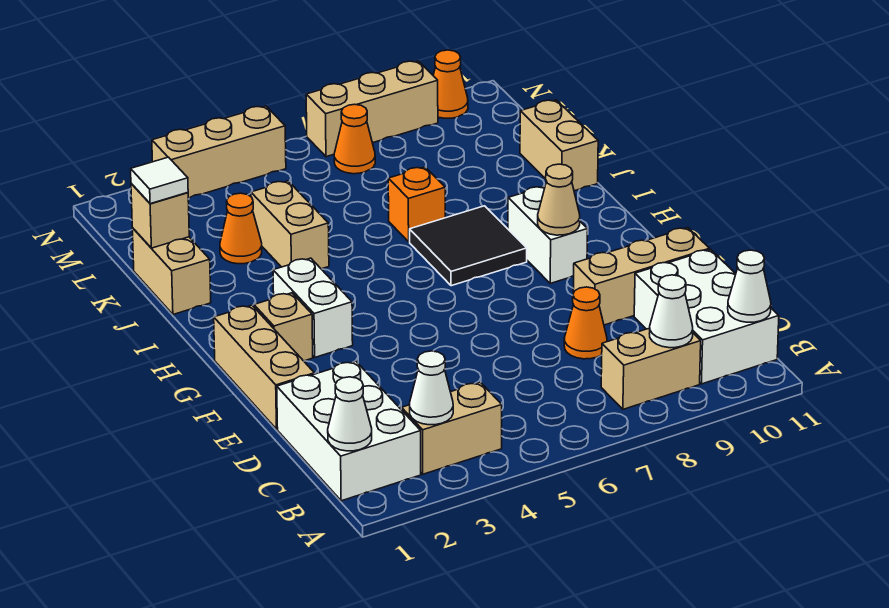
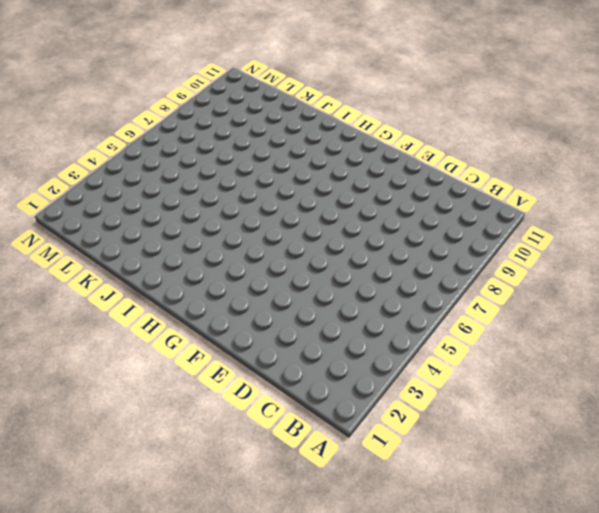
none -> white brick B1:D2 level 1
none -> tan brick B3:B4 level 1
none -> tan brick B8:B9 level 1

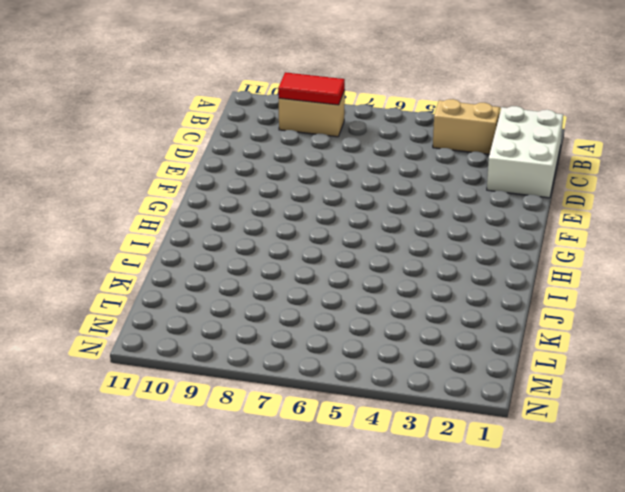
red tile B8:B9 level 2 -> white cone B9 level 2
none -> white brick B10:D11 level 1
none -> orange cone D8 level 1
none -> tan brick E1:G1 level 1

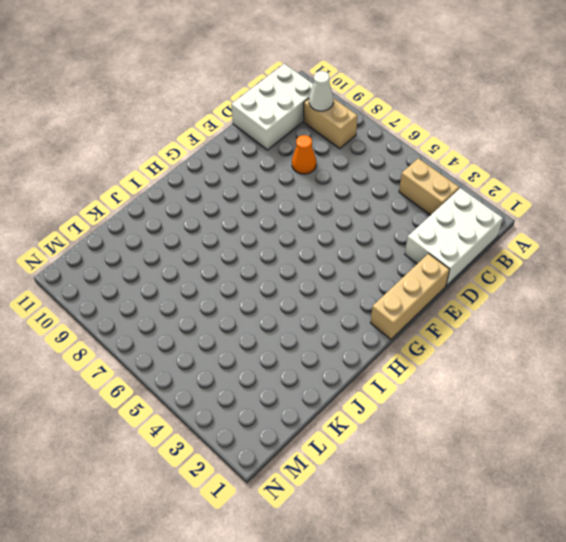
none -> tan brick E9:E11 level 1
none -> tan brick G2 level 1
none -> white brick G3:H3 level 1

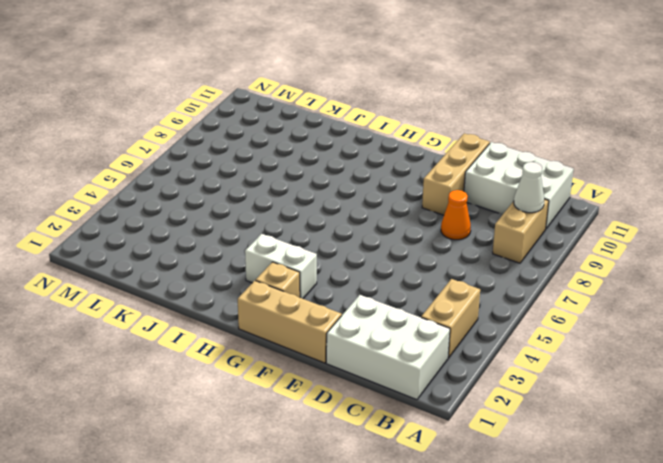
none -> white brick G9:H9 level 1
none -> black tile H7:I8 level 1
none -> tan brick J1:K1 level 1

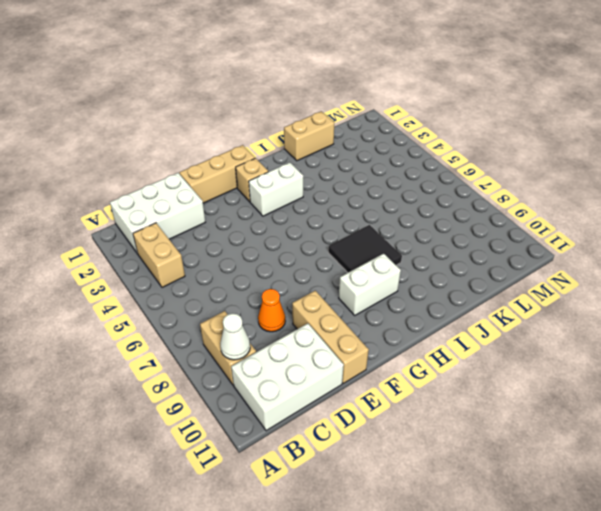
none -> tan brick J4:K4 level 1
none -> orange brick J7 level 1
none -> tan brick J11:K11 level 1

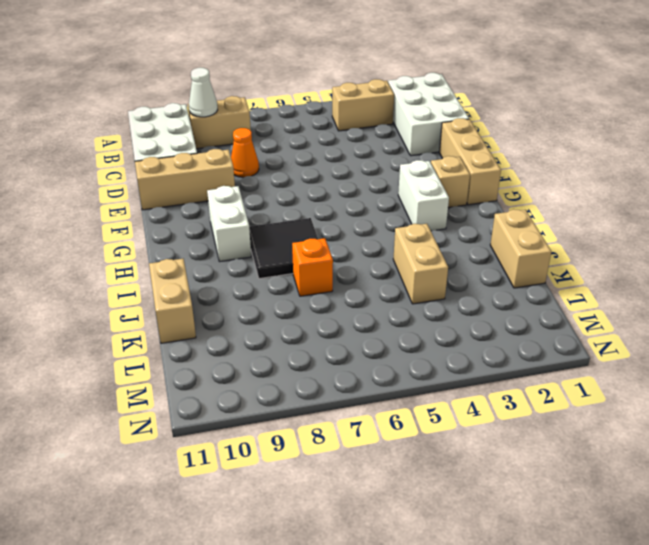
none -> orange cone K3 level 1
none -> orange cone M7 level 1
none -> tan brick N3:N5 level 1

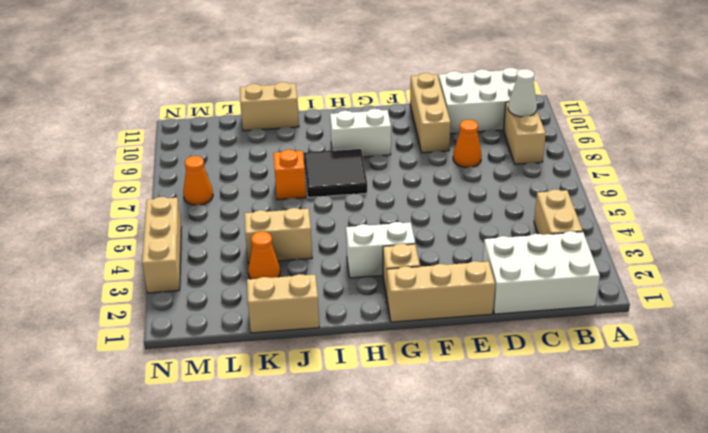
none -> tan brick N7:N9 level 1
none -> orange cone N10 level 1
none -> white cone B1 level 2

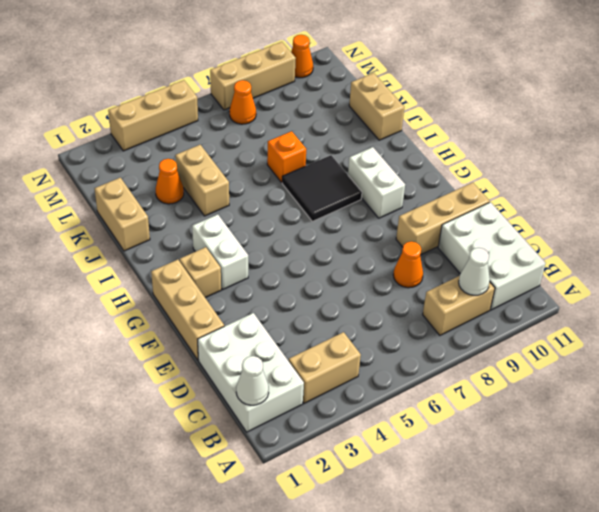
none -> white cone B3 level 2
none -> white cone B11 level 2
none -> tan cone G9 level 2

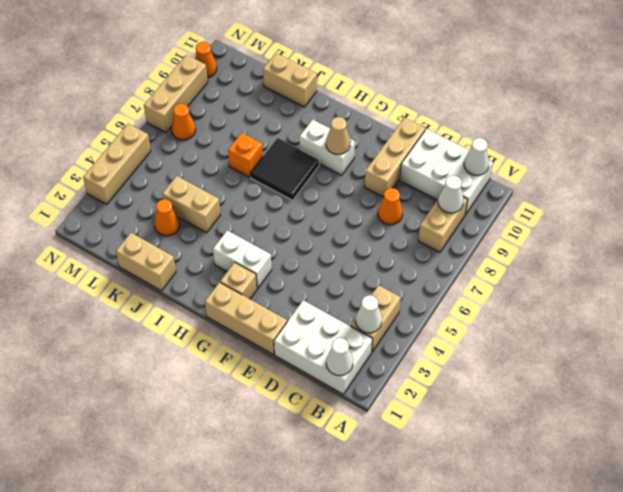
none -> tan brick K1 level 2
none -> white tile K1 level 3

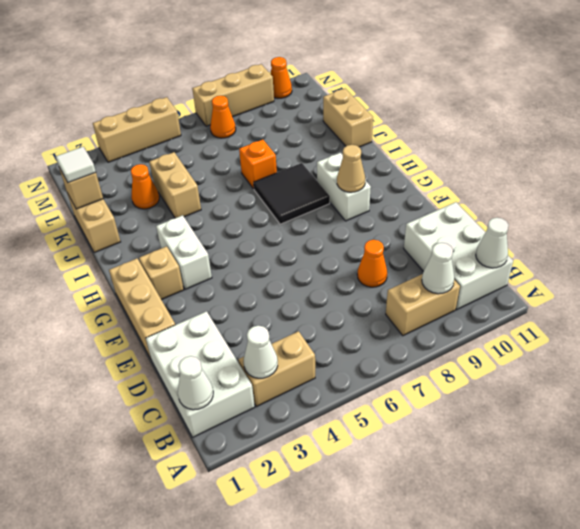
none -> tan brick E9:E11 level 1

